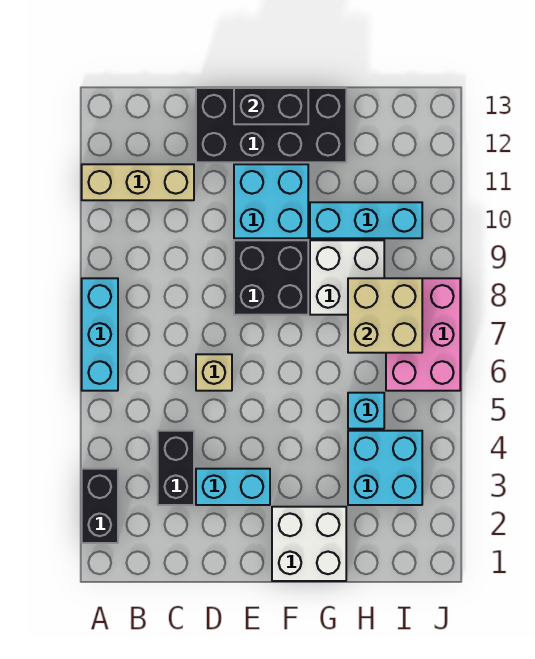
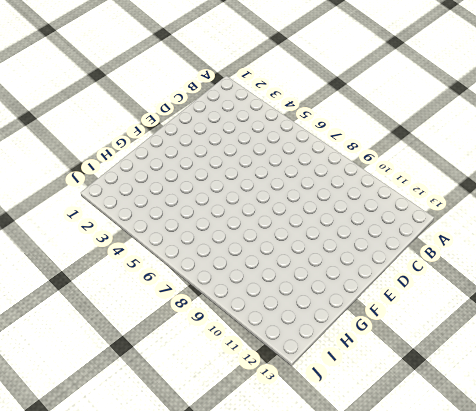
none -> black brick A2:A3 level 1
none -> cyan brick A6:A8 level 1
none -> tan brick A11:C11 level 1

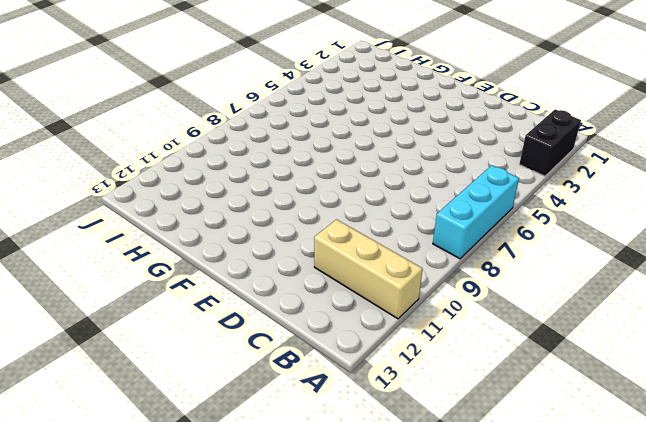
none -> black brick C3:C4 level 1
none -> cyan brick D3:E3 level 1
none -> tan brick D6 level 1

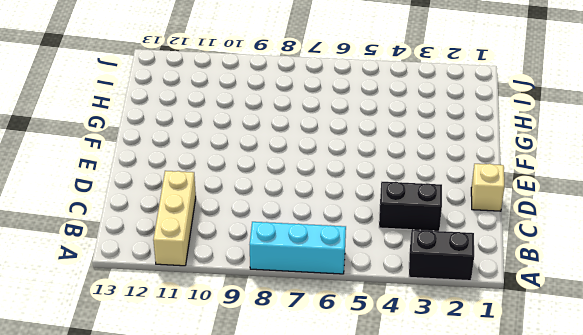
tan brick D1 level 1 -> tan brick D6 level 1
none -> cyan brick D3:E3 level 1
none -> black brick D12:G13 level 1
none -> black brick E8:F9 level 1

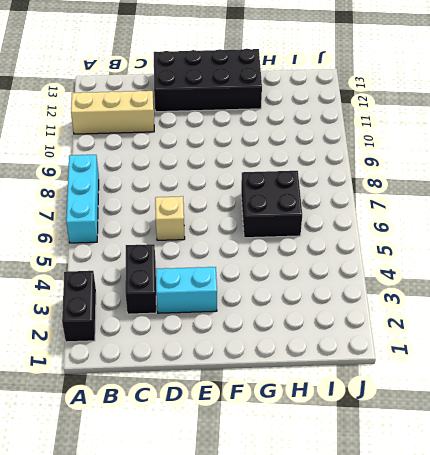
black brick G6:H7 level 1 -> black brick E8:F9 level 1
none -> cyan brick E10:F11 level 1
none -> white brick F1:G2 level 1
none -> white brick G8:H9 level 1

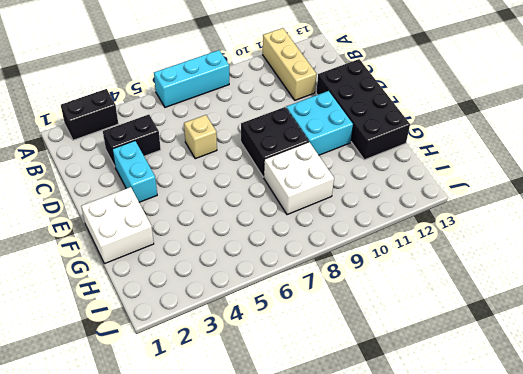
none -> cyan brick G10:I10 level 1
none -> cyan brick H3:I4 level 1
none -> cyan brick H5 level 1

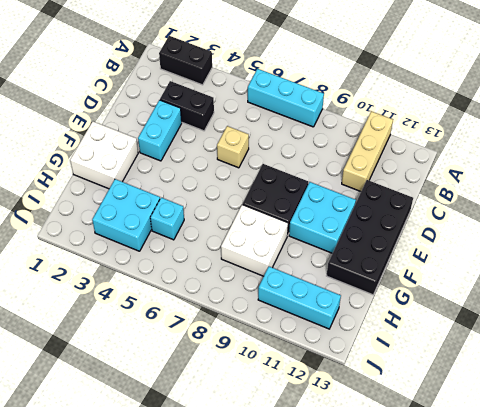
cyan brick I10:I12 level 1 -> cyan brick G10:I10 level 1
none -> pink brick I6:J8 level 1
none -> black brick E13:F13 level 2
none -> tan brick H7:I8 level 2

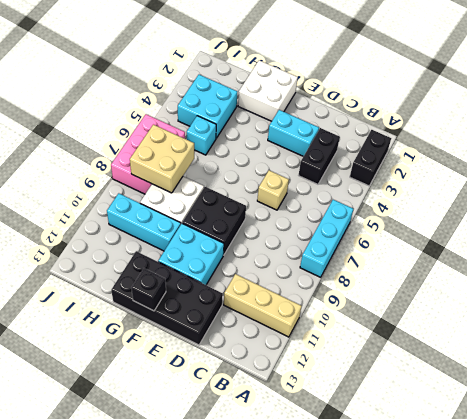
black brick F13 level 2 -> black brick E13:F13 level 2

